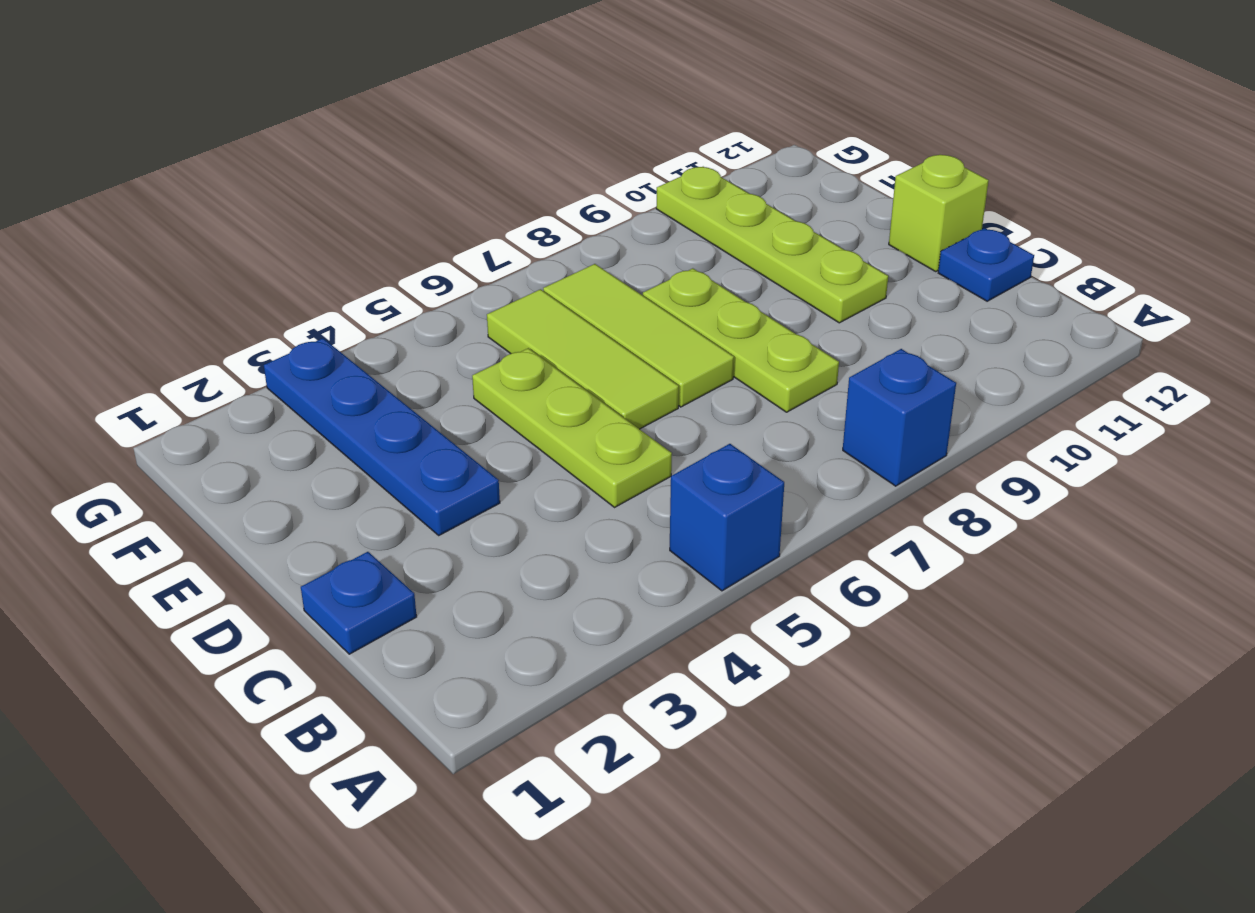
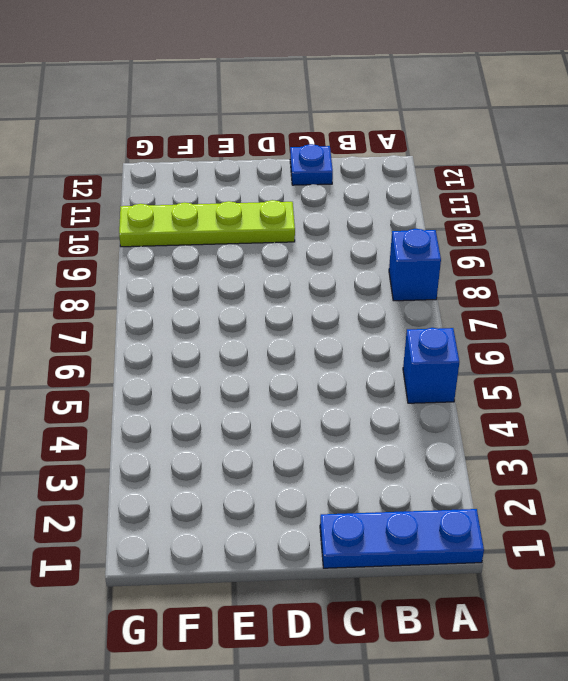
blue plate A1:C1 level 1 -> blue plate C1 level 1
none -> lime plate C5:E5 level 1
none -> lime plate C8:E8 level 1

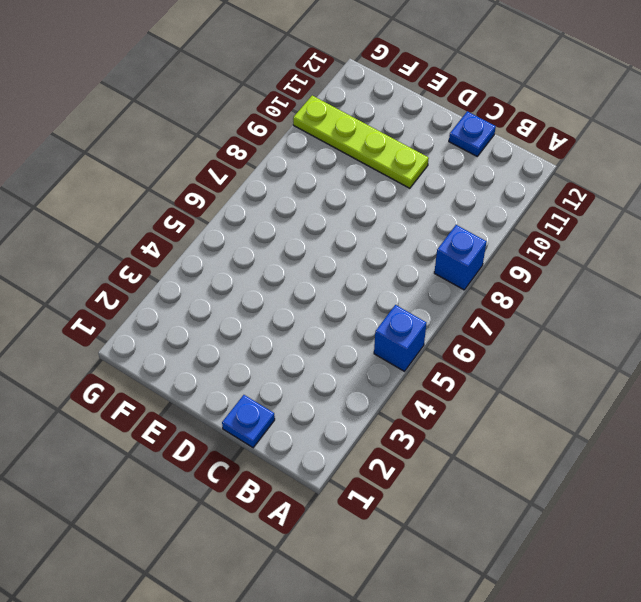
none -> lime plate C5:E5 level 1
none -> lime plate C8:E8 level 1

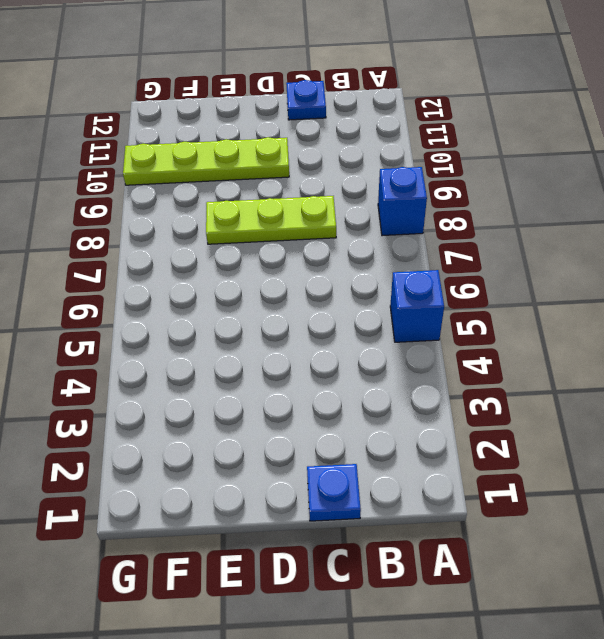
none -> lime plate C5:E5 level 1
none -> blue plate D3:G3 level 1

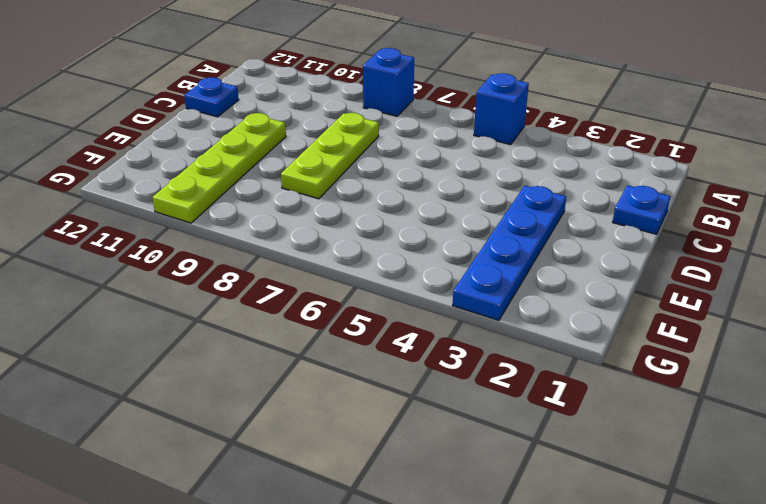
none -> lime plate C5:E5 level 1
none -> lime tile D6:F6 level 1

